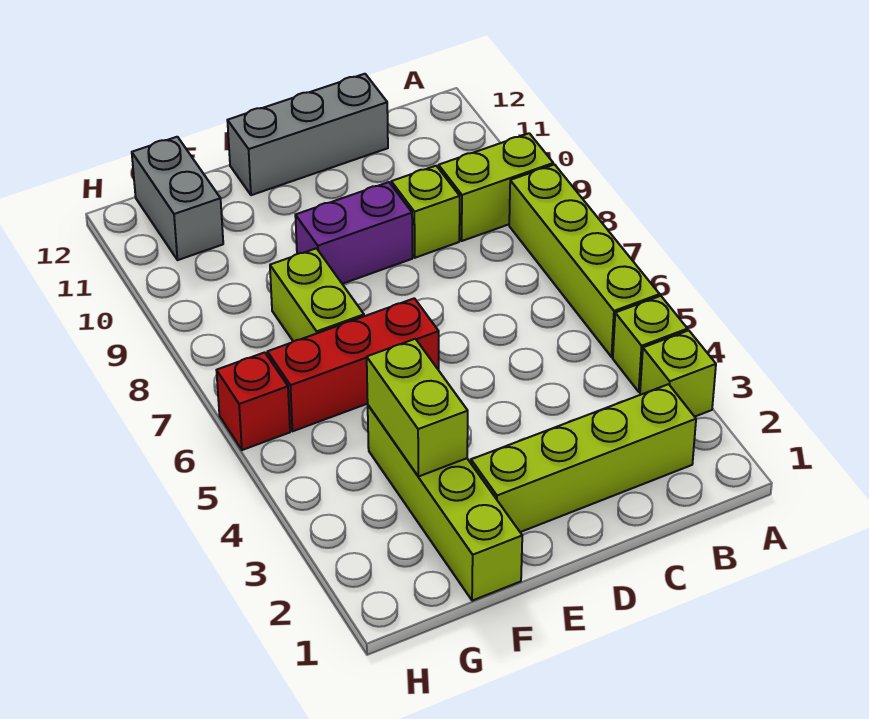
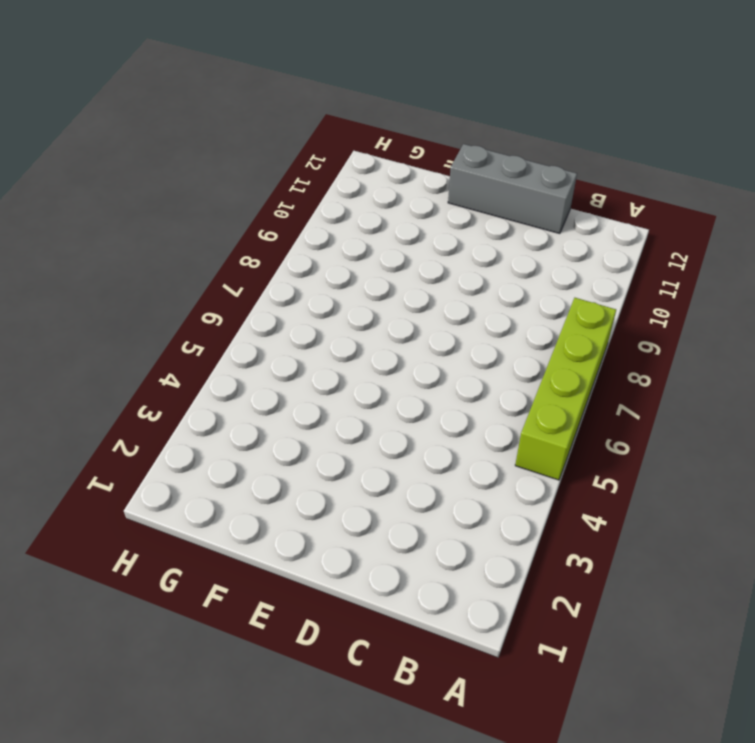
none -> lime brick A3 level 1
none -> lime brick A4 level 1
none -> lime brick A9:B9 level 1

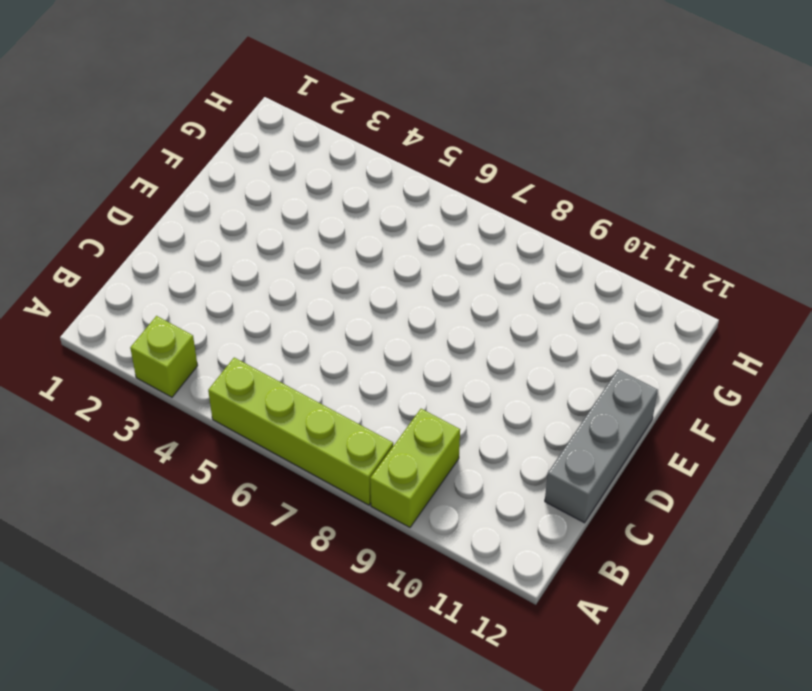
none -> lime brick A4 level 1
none -> lime brick B2:E2 level 1
none -> lime brick C9 level 1

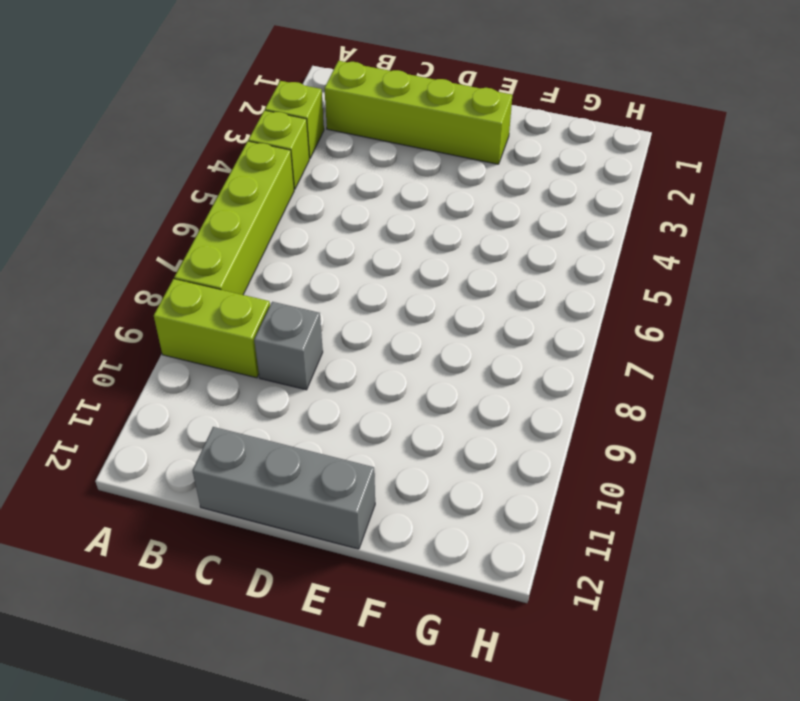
grey brick C9 level 1 -> lime brick C9 level 1
none -> purple brick D9:E9 level 1
none -> red brick E6:G6 level 1
none -> lime brick F1:F4 level 1

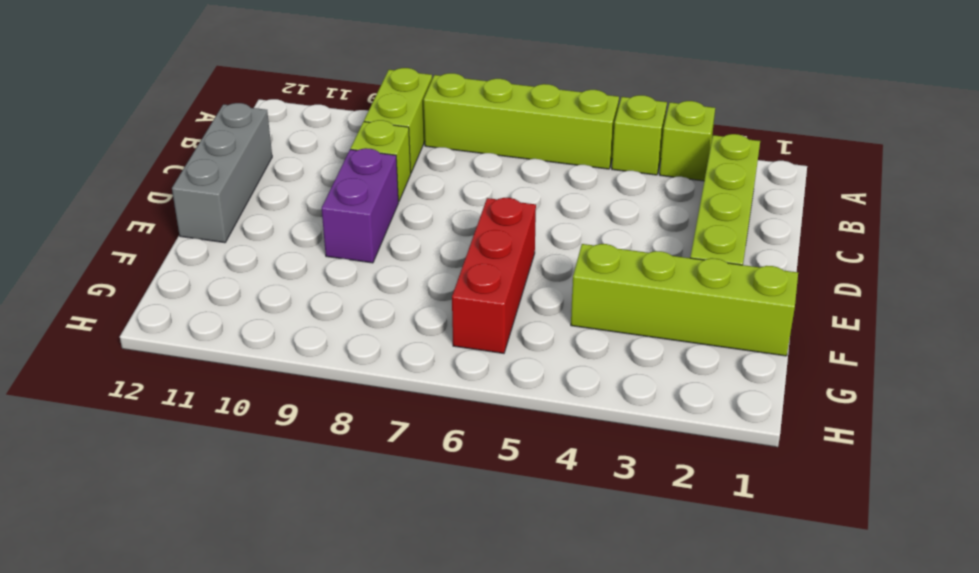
none -> lime brick F7:F8 level 1
none -> grey brick G11:G12 level 1
none -> red brick H6 level 1

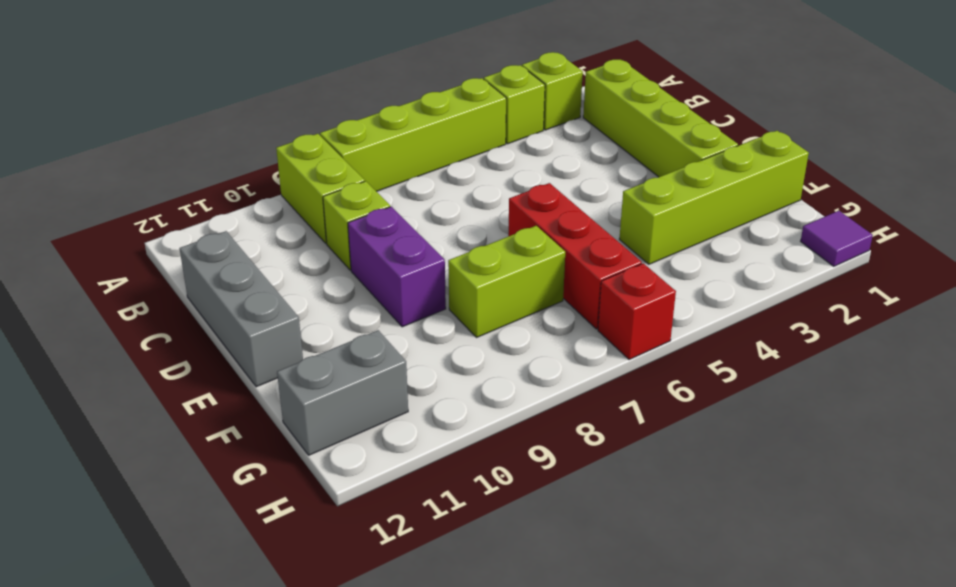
purple tile H1 level 1 -> none
none -> lime brick F3:F4 level 2

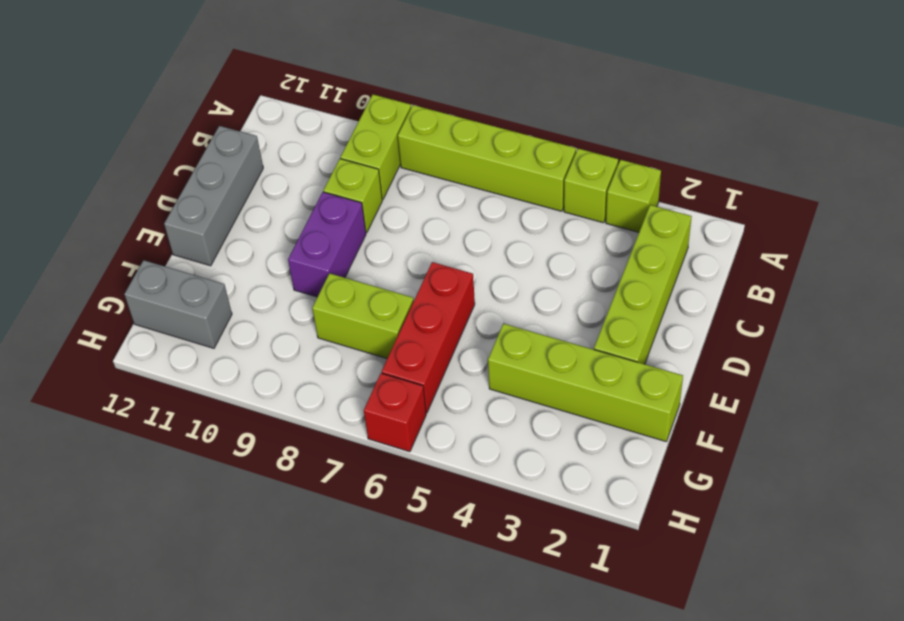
none -> lime brick F3:F4 level 2

